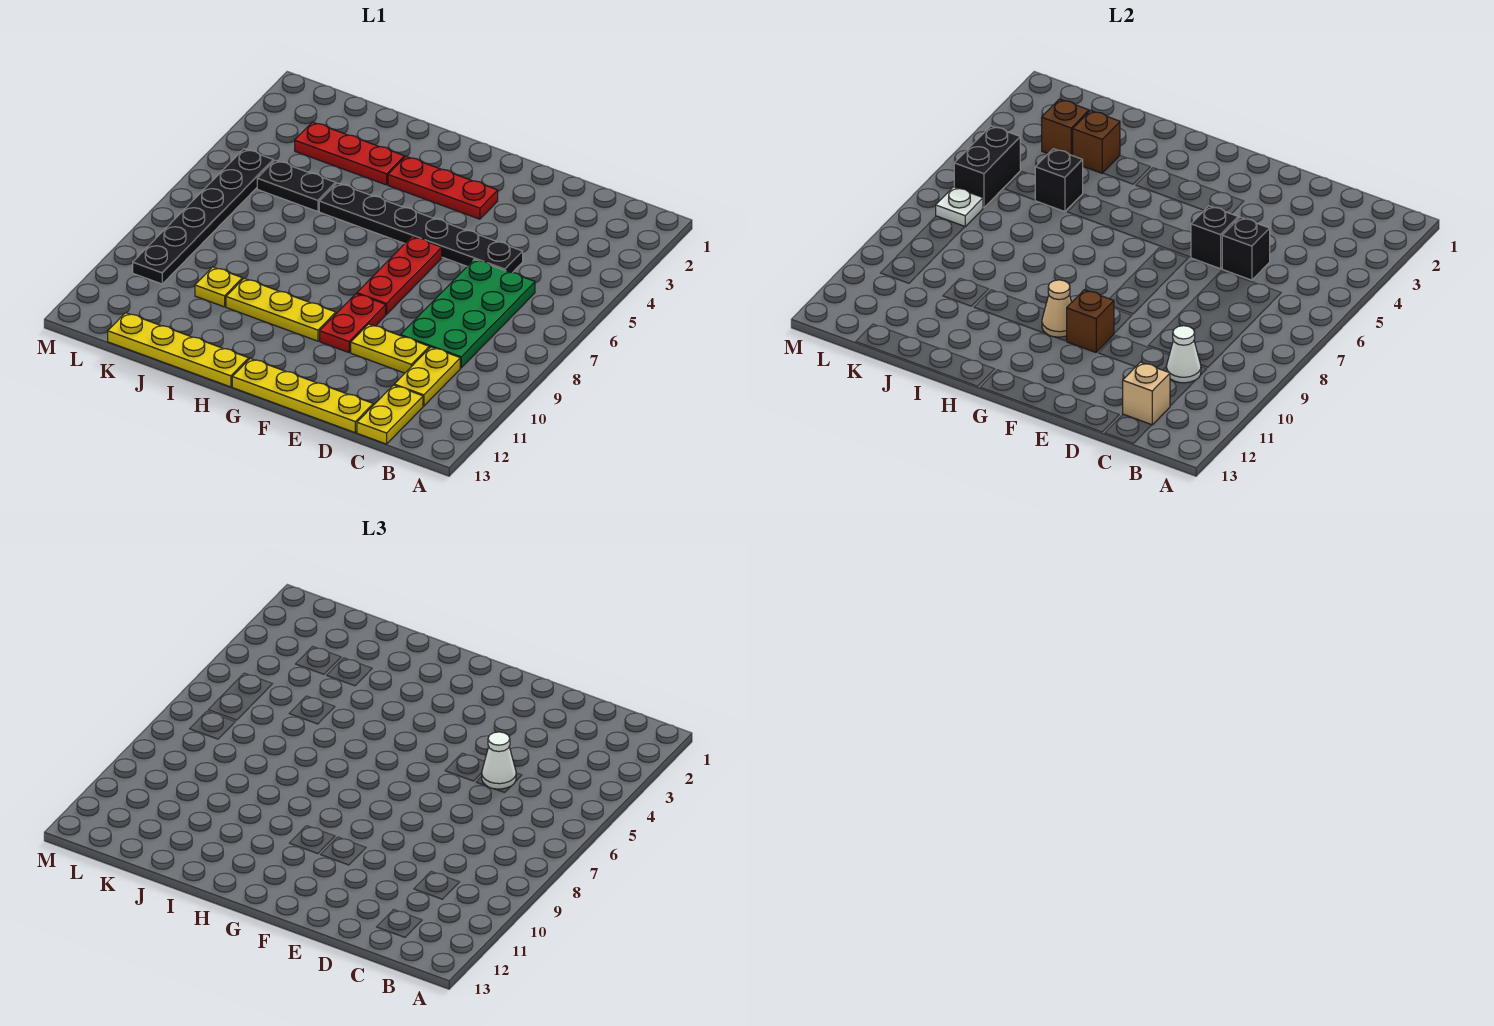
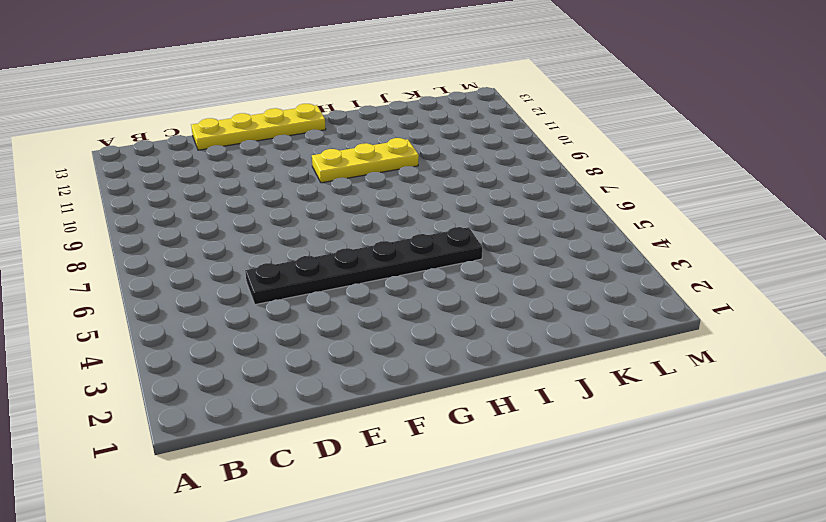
none -> green plate C6:D9 level 1
none -> yellow plate C10:C11 level 1
none -> yellow plate C12:C13 level 1

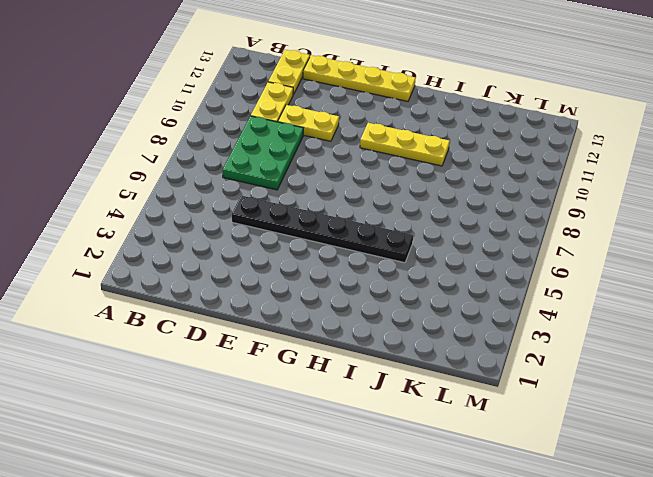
green plate C7:D9 level 1 -> green plate C6:D9 level 1
none -> red plate F3:H3 level 1
none -> red plate F6:F8 level 1
none -> red plate F9:F10 level 1

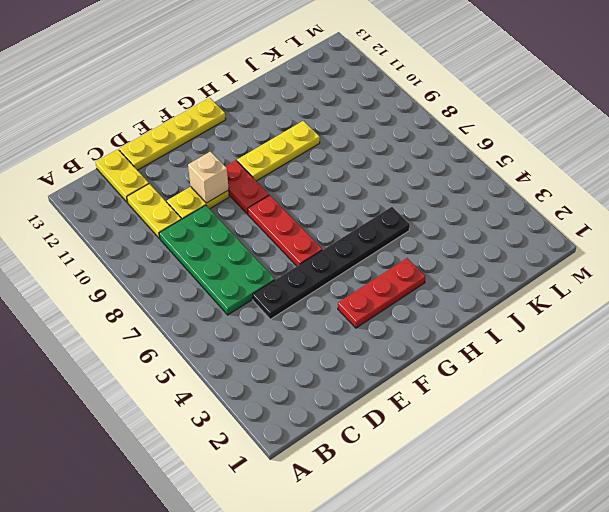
tan brick E10 level 2 -> tan brick C12 level 2
none -> yellow plate H13:K13 level 1
none -> red plate I3:K3 level 1
none -> black plate J5:K5 level 1

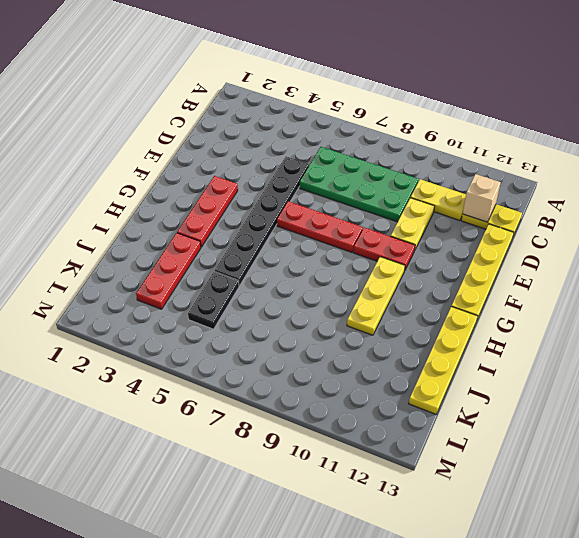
none -> yellow plate J10 level 1
none -> black plate L5:L10 level 1
none -> white cone C10 level 2

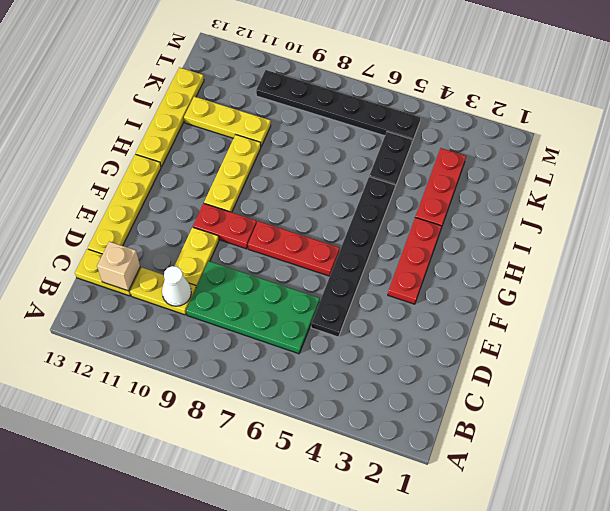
yellow plate J10:J12 level 1 -> yellow plate J10 level 1
none -> black brick D5 level 2
none -> black brick E5 level 2
none -> brown brick F10 level 2

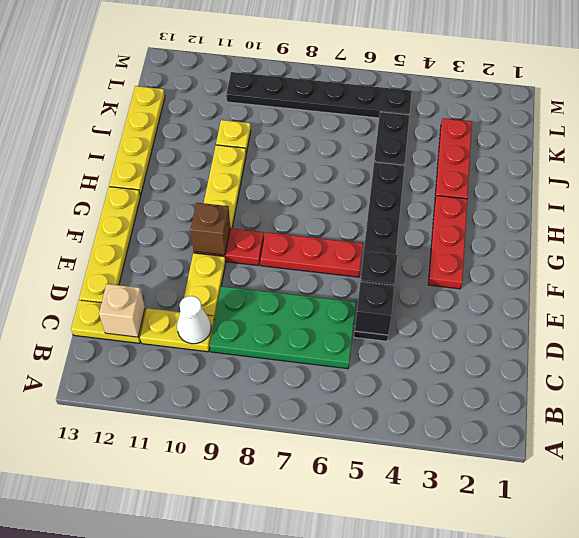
none -> tan cone G10 level 2
none -> brown brick J3 level 2
none -> black brick J5 level 2

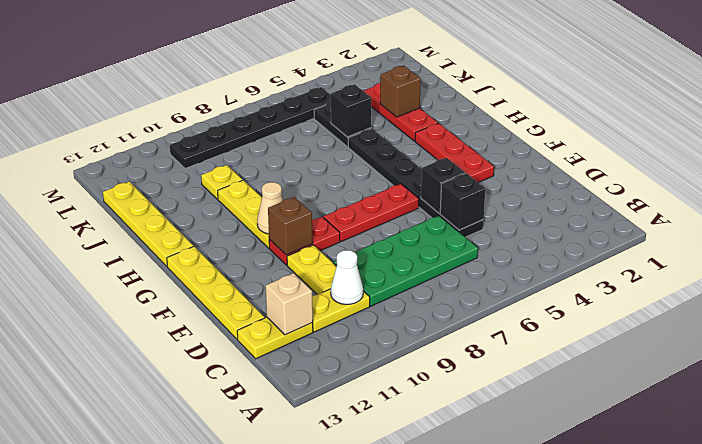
none -> brown brick K3 level 2
none -> black brick L5:L6 level 2
none -> white plate L7 level 2

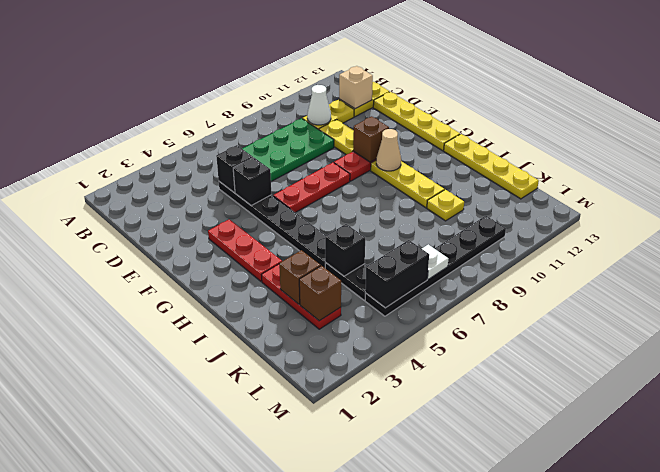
none -> white cone D5 level 3

